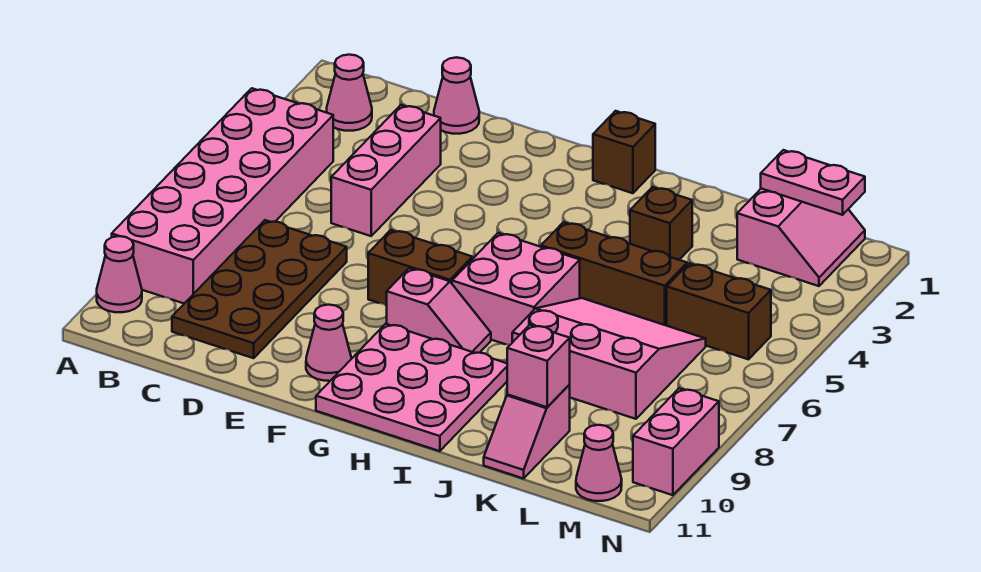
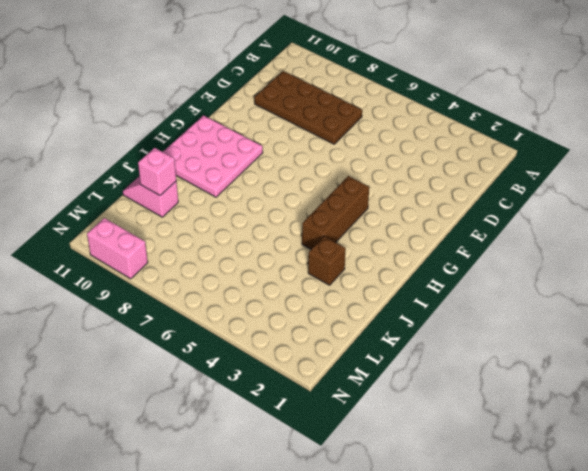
brown brick G4:I4 level 1 -> brown brick I5:K5 level 1
none -> pink brick A4:B9 level 1
none -> pink cone A10 level 1
none -> pink cone B2 level 1

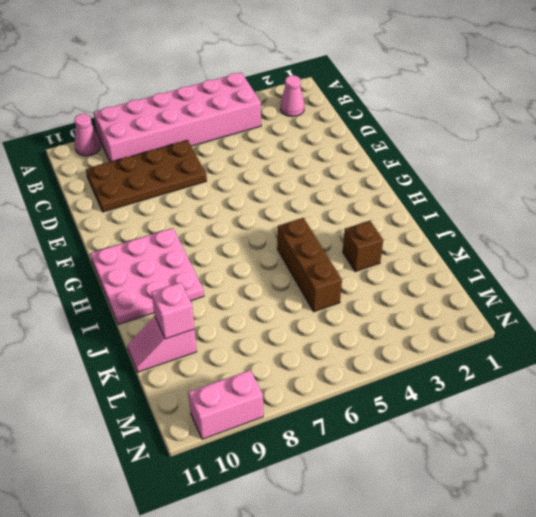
none -> pink cone D1 level 1
none -> pink brick D3:D5 level 1
none -> brown brick F7:G7 level 1

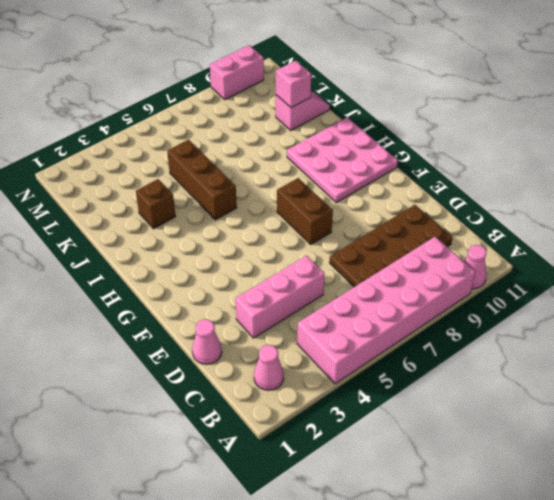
none -> pink cone F10 level 1
none -> pink slope G8:H8 level 1 top G
none -> brown brick H1 level 1

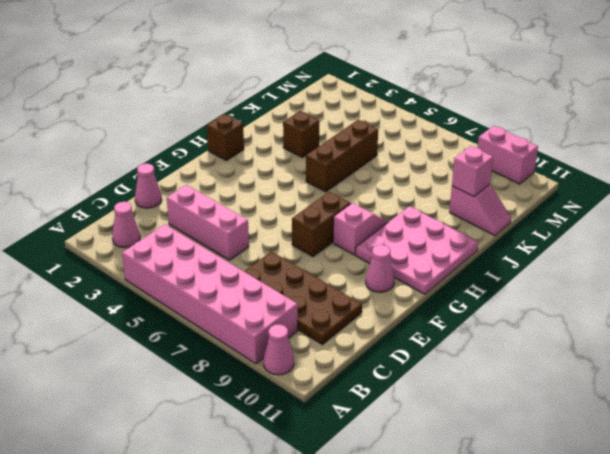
none -> pink brick H6:I7 level 1
none -> pink slope J6:L8 level 1 top 8
none -> pink slope L1:M2 level 1 top L

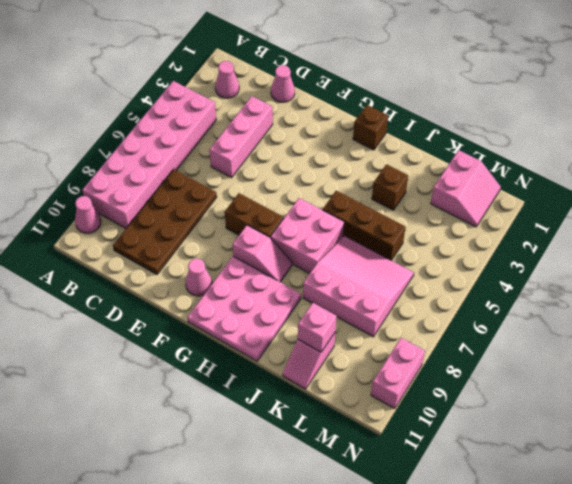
none -> brown brick L5:M5 level 1
none -> pink cone M11 level 1
none -> pink plate L1:M1 level 2

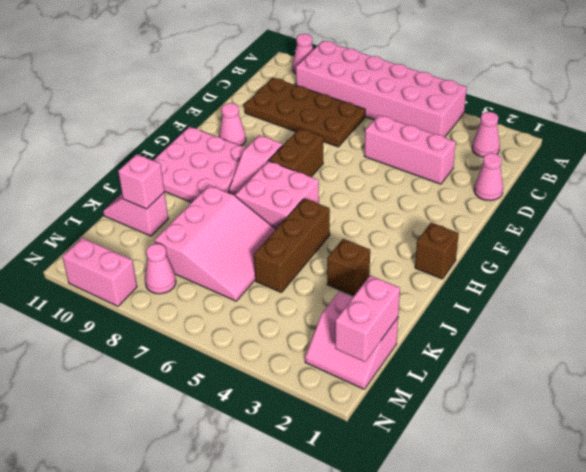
pink brick L1:M1 level 2 -> pink plate L1:M1 level 2
pink cone M8 level 1 -> pink cone M11 level 1
none -> brown brick L5:M5 level 1

